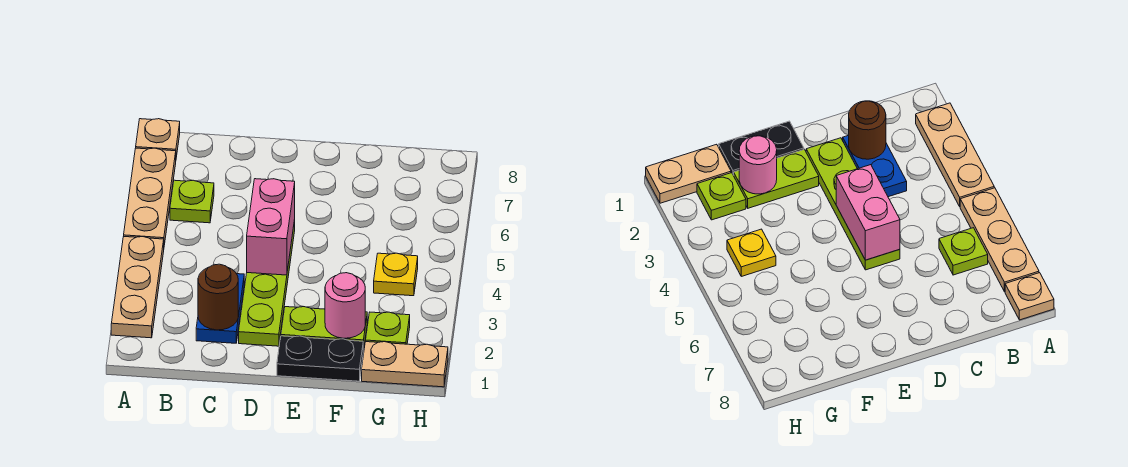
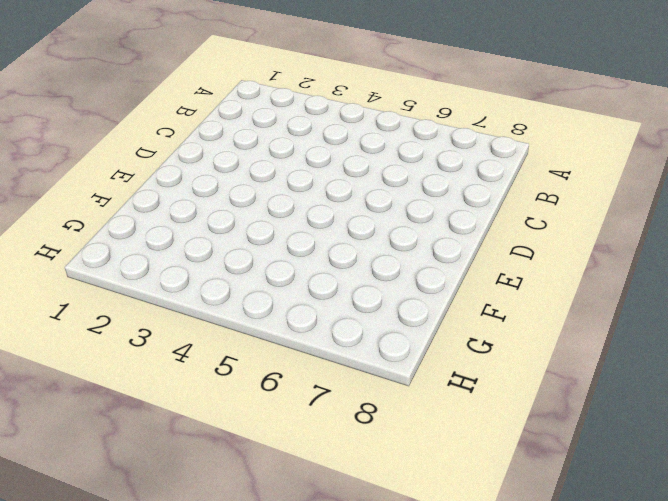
none -> tan plate A2:A4 level 1
none -> tan plate A5:A7 level 1
none -> tan plate A8 level 1

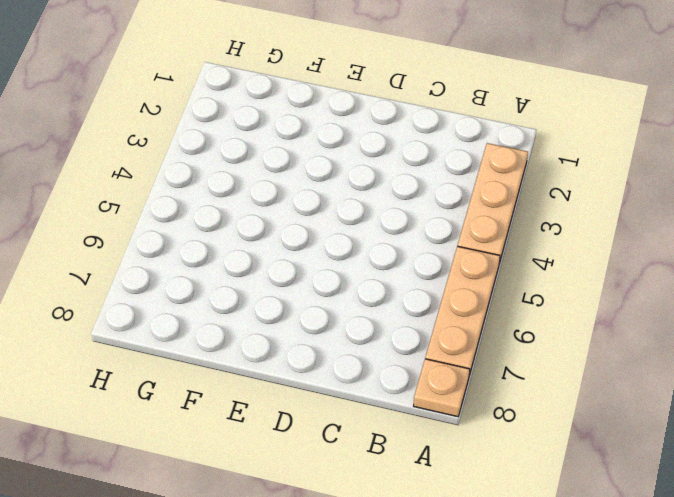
none -> lime plate B6 level 1
none -> blue plate C2:C3 level 1
none -> lime plate D2:D5 level 1

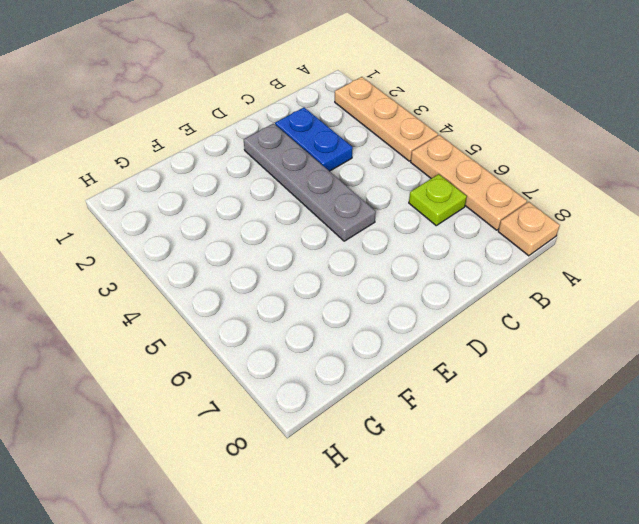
grey plate D2:D5 level 1 -> lime plate D2:D5 level 1
none -> black plate E1:F1 level 1
none -> lime plate E2:F2 level 1
none -> tan plate G1:H1 level 1

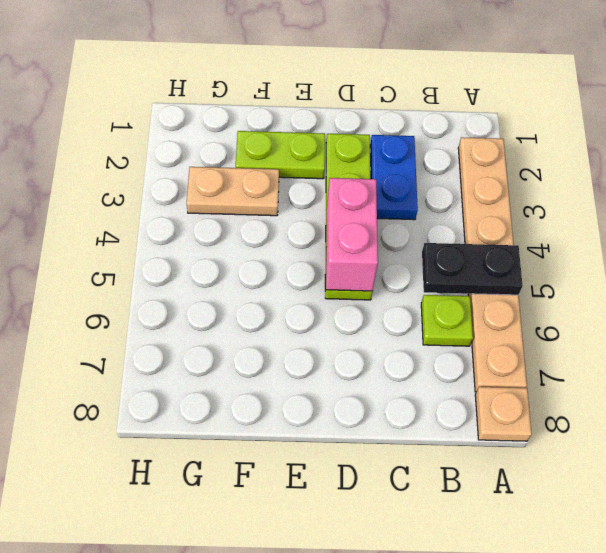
black plate A5:B5 level 2 -> black plate E1:F1 level 1
tan plate F3:G3 level 1 -> tan plate G1:H1 level 1
none -> lime plate G2 level 1
none -> yellow plate G4 level 1
none -> brown round brick C2 level 2

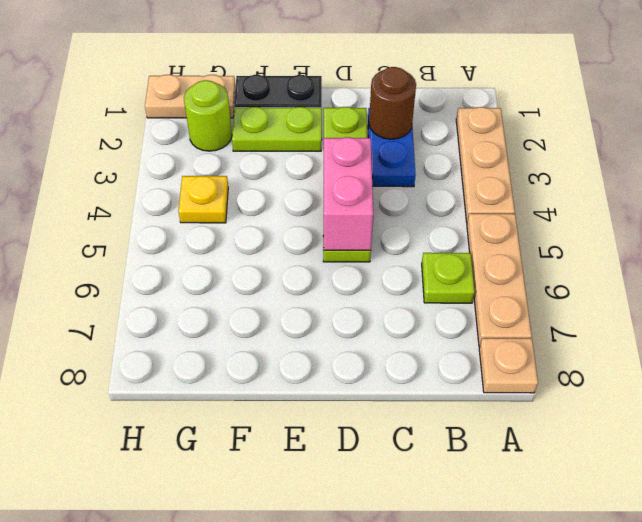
lime round brick G2 level 1 -> lime plate G2 level 1
none -> pink round brick F2 level 2

